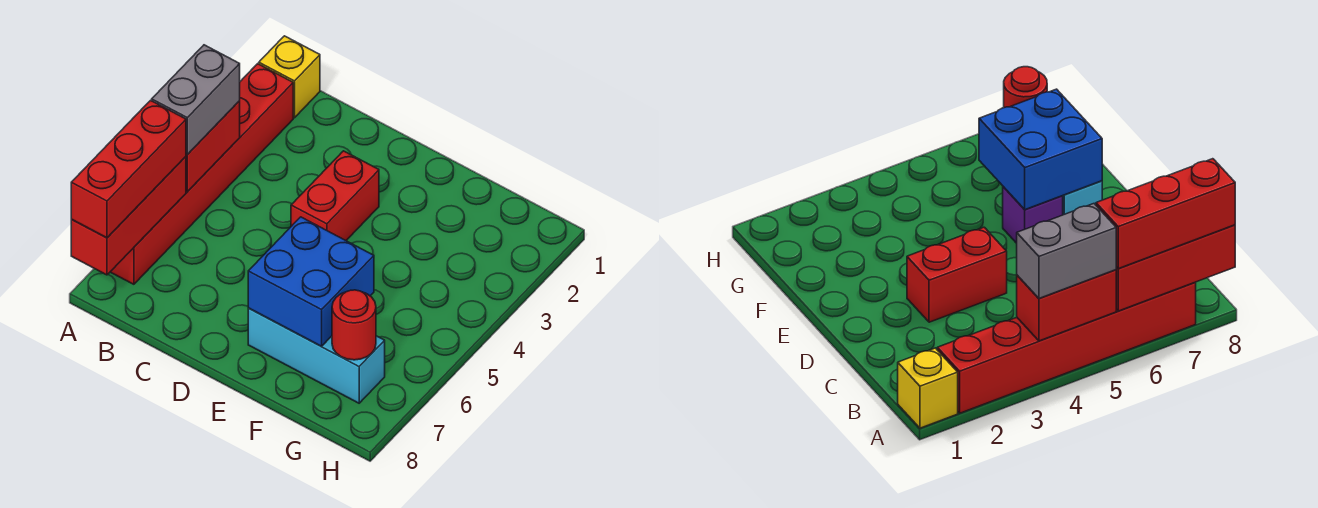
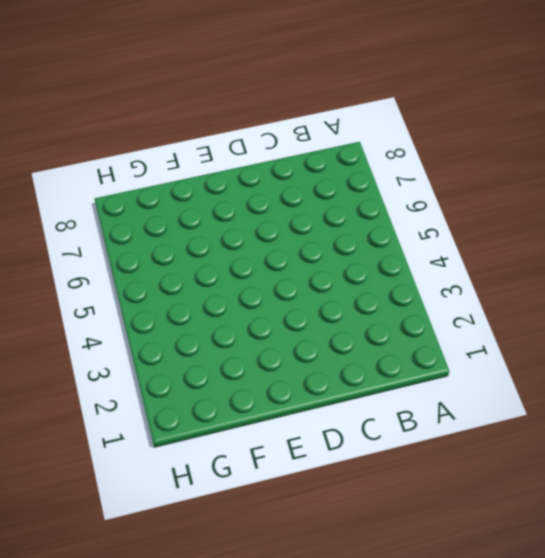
none -> yellow brick A1 level 1
none -> red brick A2:A7 level 1

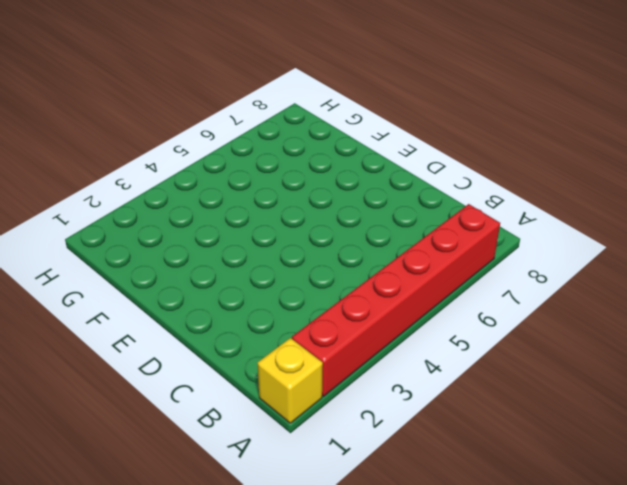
none -> red brick D3:D4 level 1
none -> purple brick E6 level 1

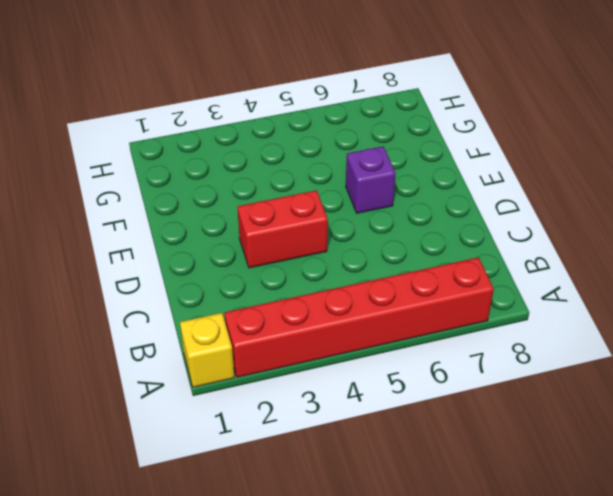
none -> cyan brick E7:G7 level 1
none -> red brick A4:A5 level 2

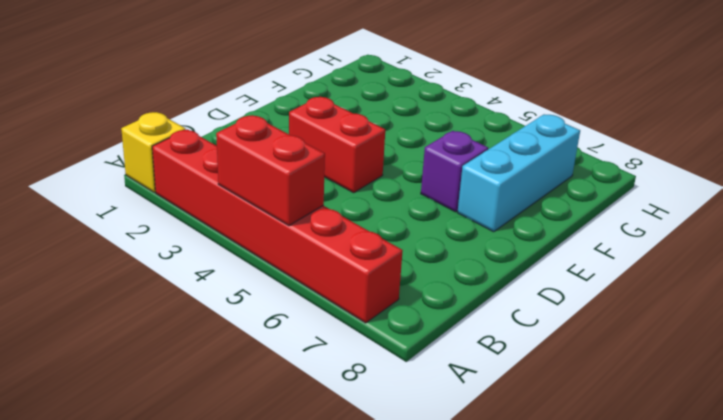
none -> red brick A6:A8 level 2
none -> blue brick E6:F7 level 2

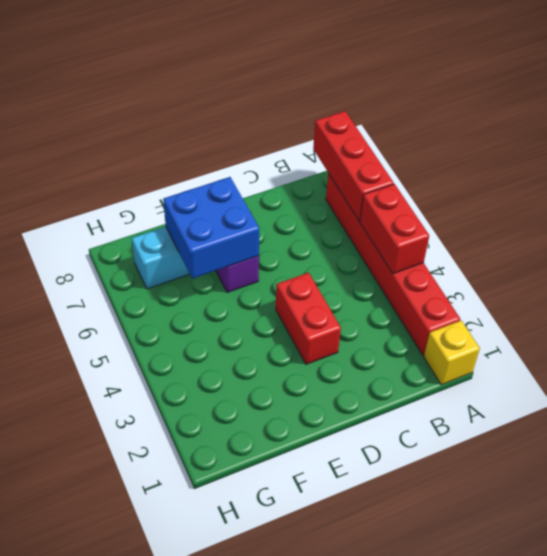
none -> red round brick G7 level 2
none -> grey brick A4:A5 level 3

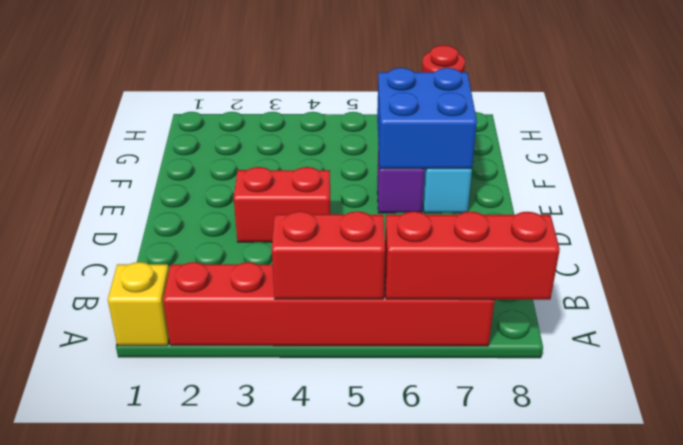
none -> grey brick A4:A5 level 3
none -> red brick A6:A8 level 3

